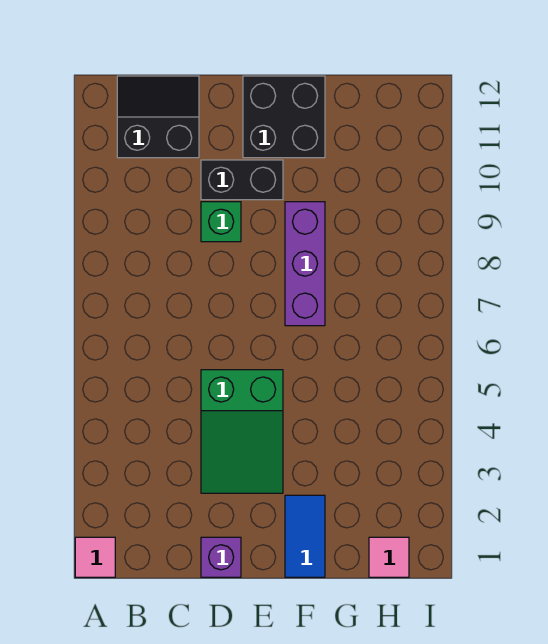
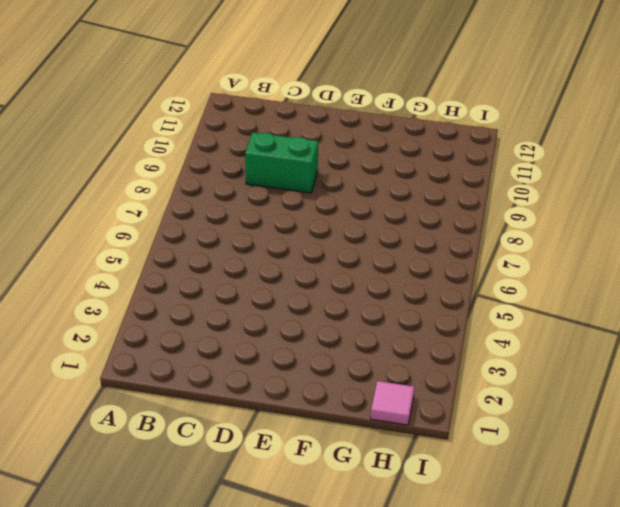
green brick C9:D9 level 1 -> green brick D9 level 1
none -> pink tile A1 level 1
none -> black slope B11:C12 level 1 top 11

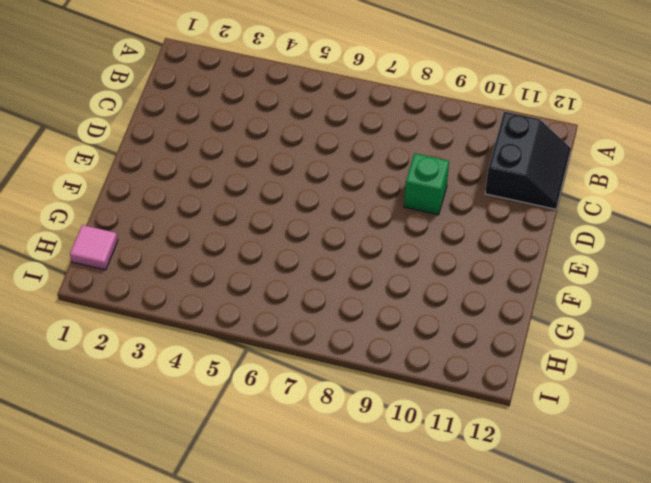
none -> pink tile A1 level 1
none -> purple brick D1 level 1

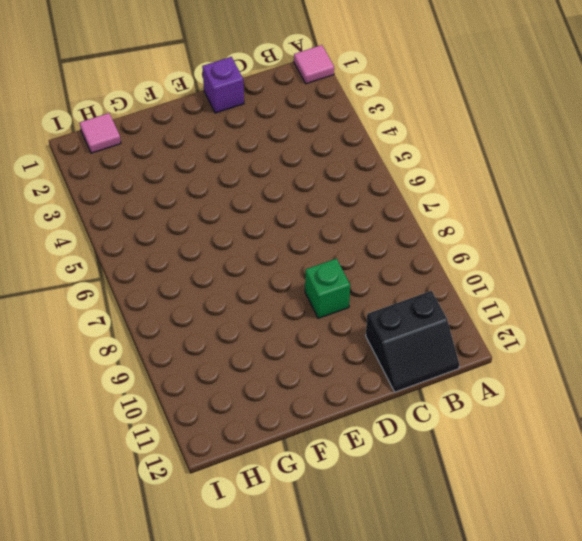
none -> green slope D3:E5 level 1 top 5
none -> black brick D10:E10 level 1

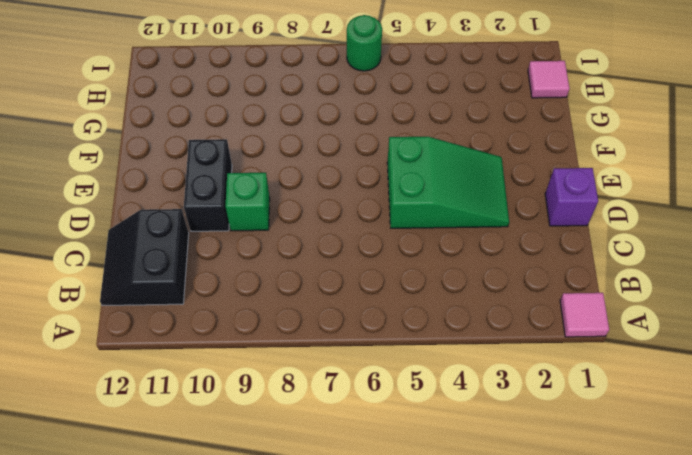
green round brick I6 level 1 -> none
none -> black brick E11:F12 level 1
none -> blue tile F1:F2 level 1

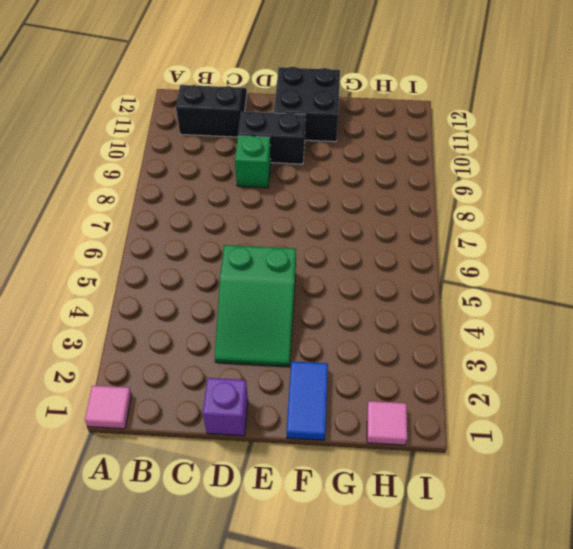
none -> purple brick F7:F9 level 1

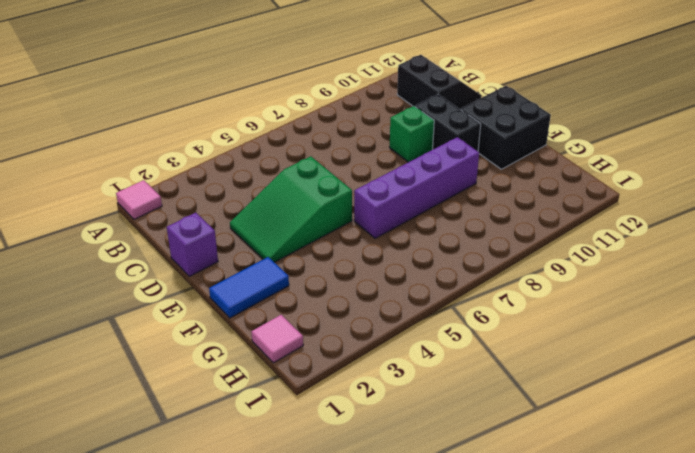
purple brick F6:F9 level 1 -> purple brick F7:F9 level 1

